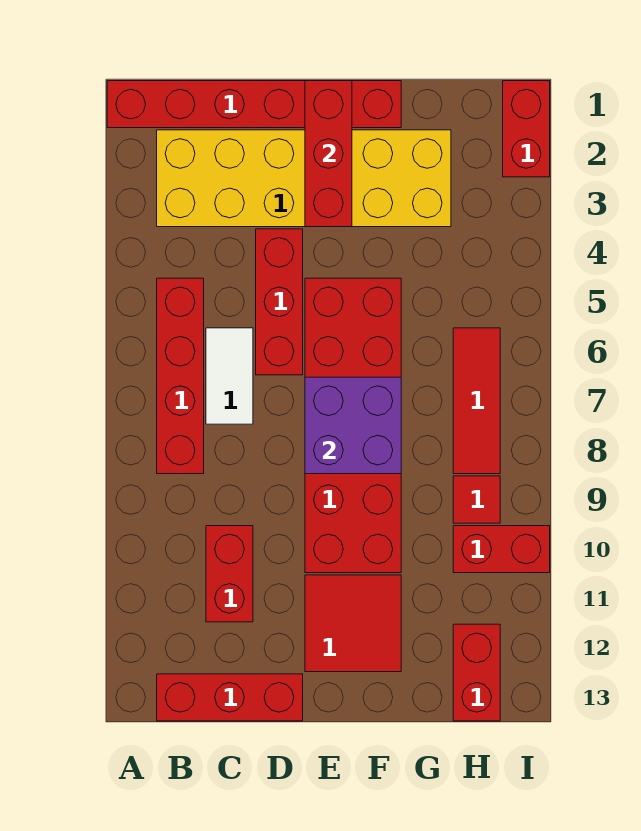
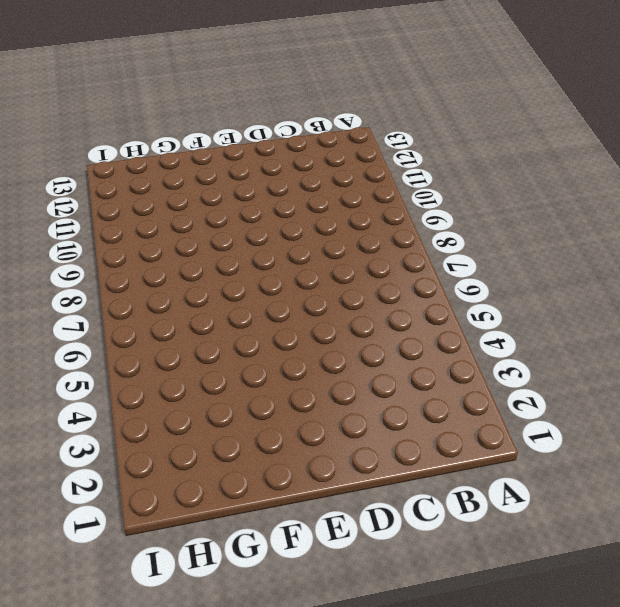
none -> red brick A1:F1 level 1
none -> yellow brick B2:G3 level 1
none -> red brick B5:B8 level 1

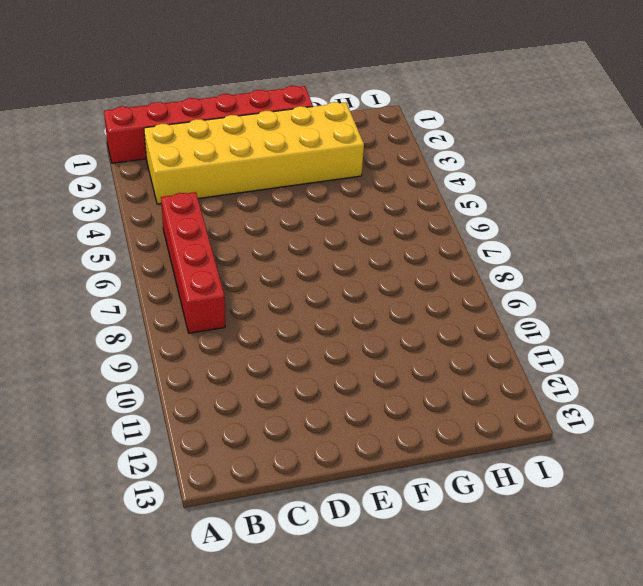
none -> red brick B13:D13 level 1
none -> white tile C6:C7 level 1
none -> red brick C10:C11 level 1

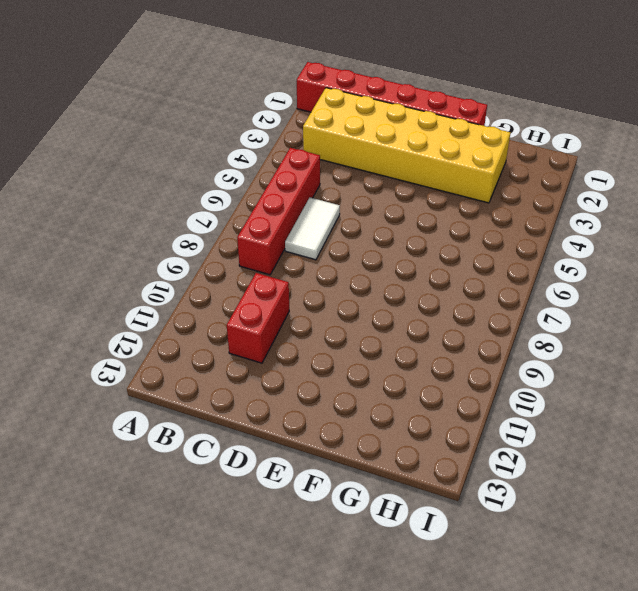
none -> red brick B13:D13 level 1
none -> red brick D4:D6 level 1
none -> red brick E5:F10 level 1

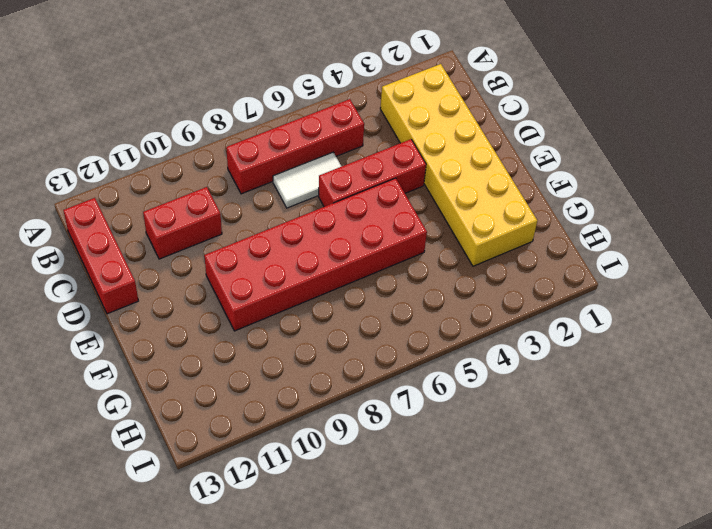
none -> red brick A1:F1 level 1
none -> red tile E11:F12 level 1
none -> red tile H6:H8 level 1

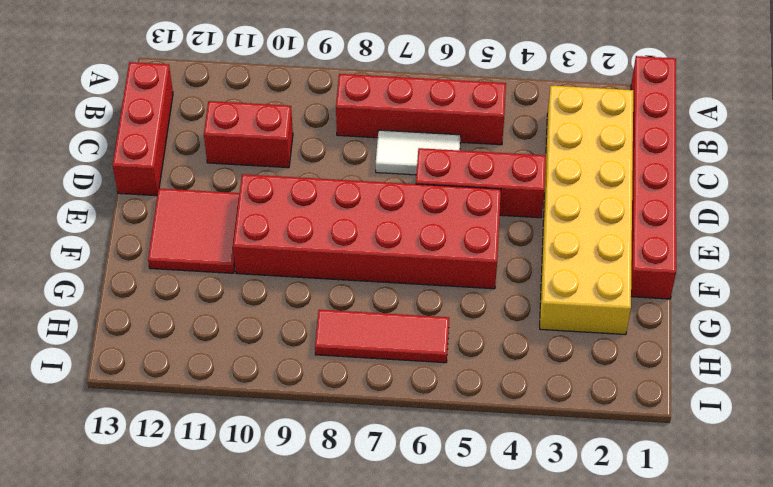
none -> red tile H9 level 1
none -> red brick H10:I10 level 1
none -> red brick H12:H13 level 1

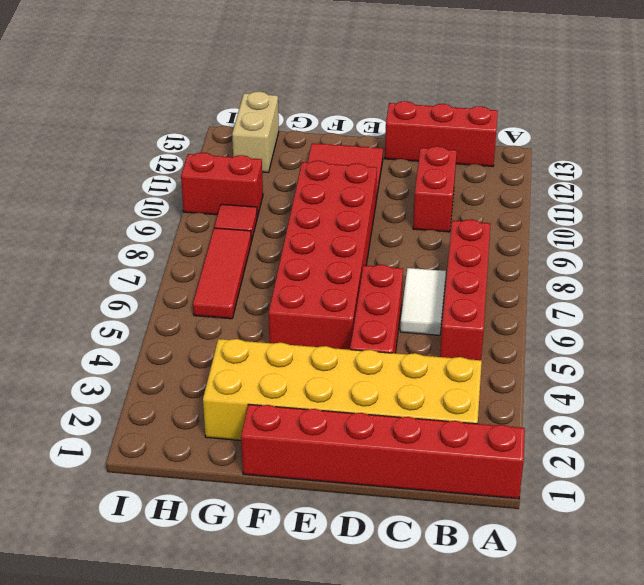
tan brick H12:H13 level 1 -> red brick H12:H13 level 1
none -> red brick I1:I2 level 1
none -> red brick E1:E3 level 2
none -> purple brick E7:F8 level 2

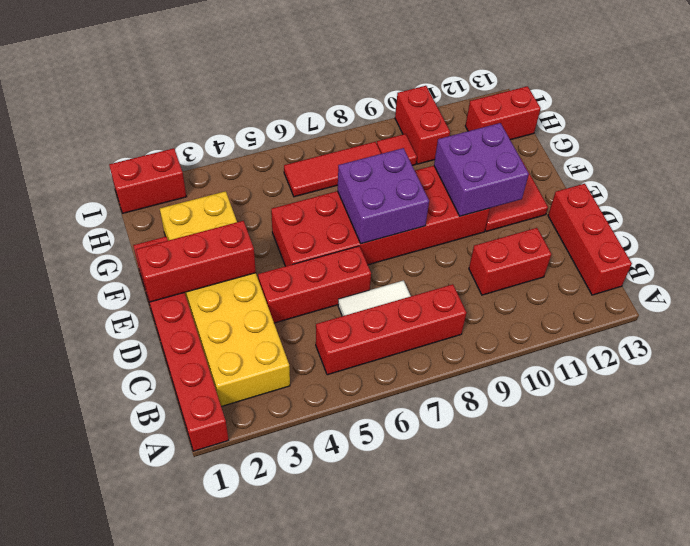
purple brick E10:F11 level 2 -> none

